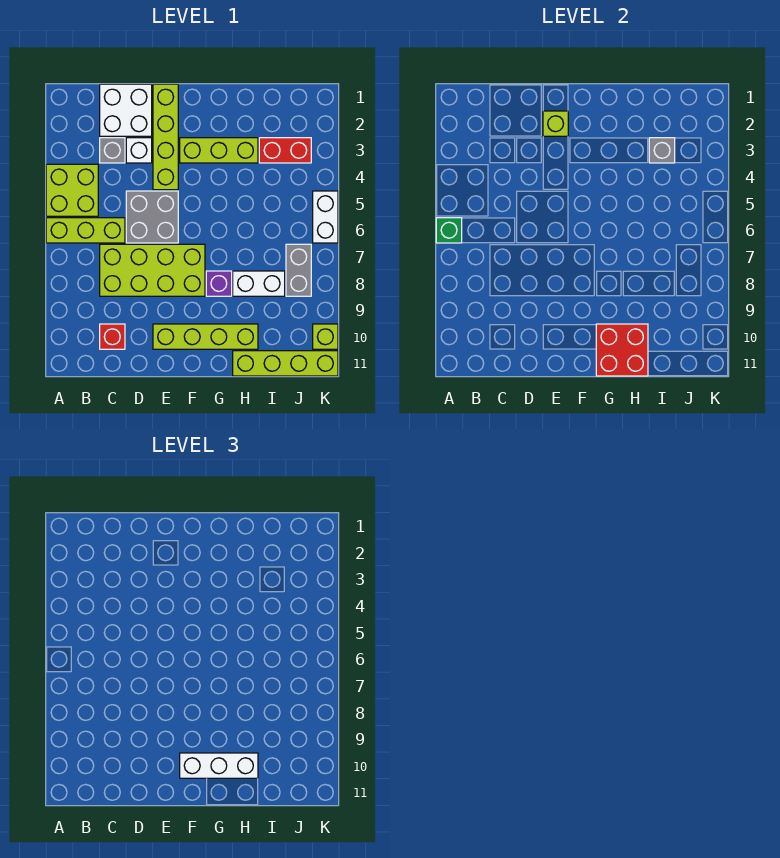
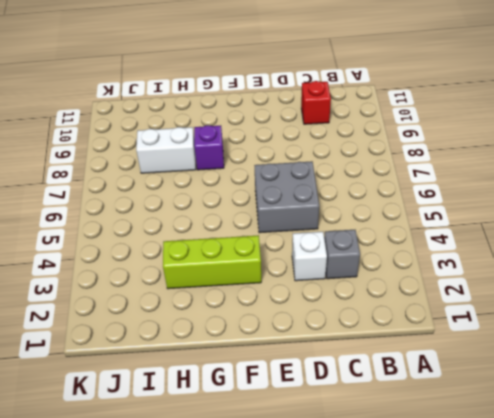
none -> lime brick A4:B5 level 1
none -> lime brick A6:C6 level 1
none -> white brick C1:D2 level 1

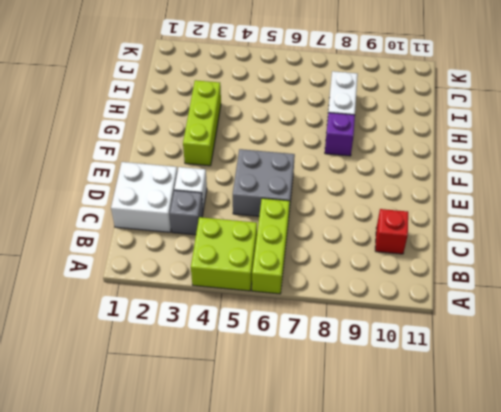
none -> lime brick C7:F8 level 1
none -> lime brick E1:E4 level 1
none -> lime brick E10:H10 level 1

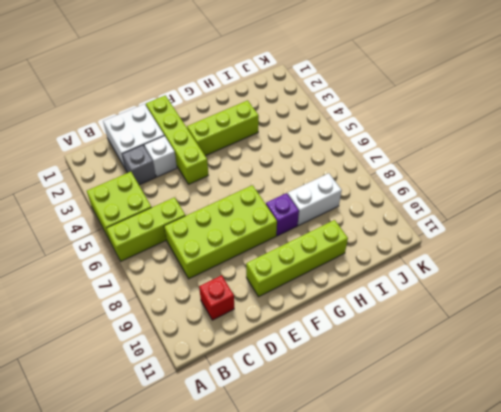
none -> grey brick D5:E6 level 1
none -> lime brick H11:K11 level 1
none -> red brick I3:J3 level 1

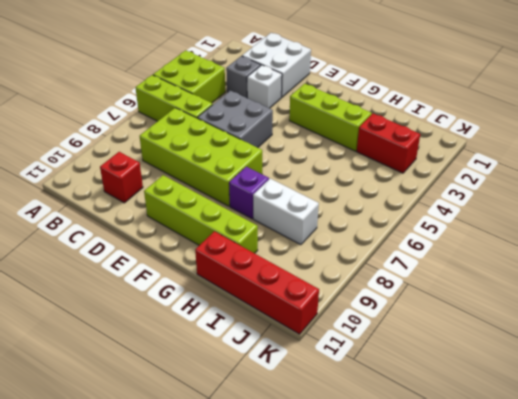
red brick H11:K11 level 1 -> lime brick H11:K11 level 1
none -> lime brick E1:E4 level 1
none -> grey brick J7:J8 level 1
none -> white brick K5:K6 level 1

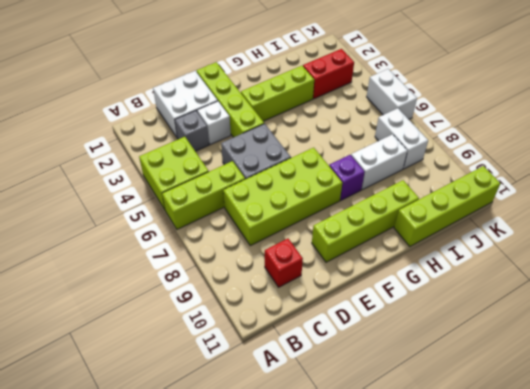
white brick J7:J8 level 1 -> grey brick J7:J8 level 1
none -> lime brick K10 level 1
none -> green brick A6 level 2
none -> lime brick E2 level 2

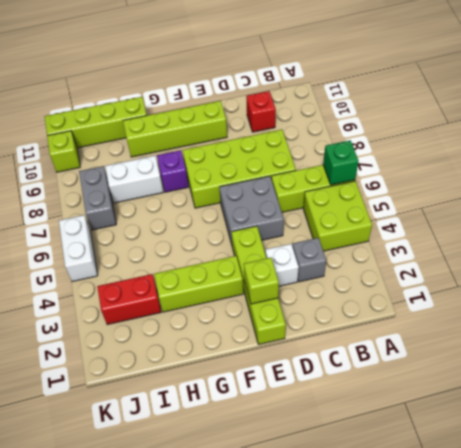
none -> white brick C1:D2 level 1
none -> red brick G10:H11 level 2
none -> grey brick I3 level 2

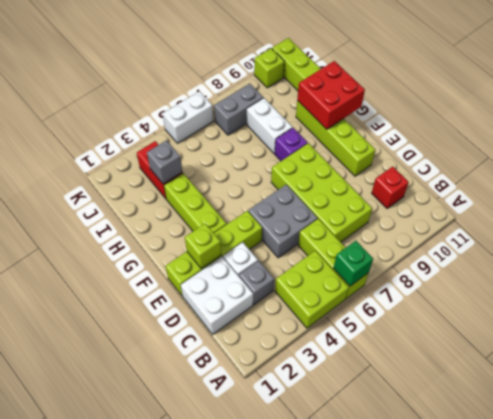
none -> white brick F10:H10 level 3

